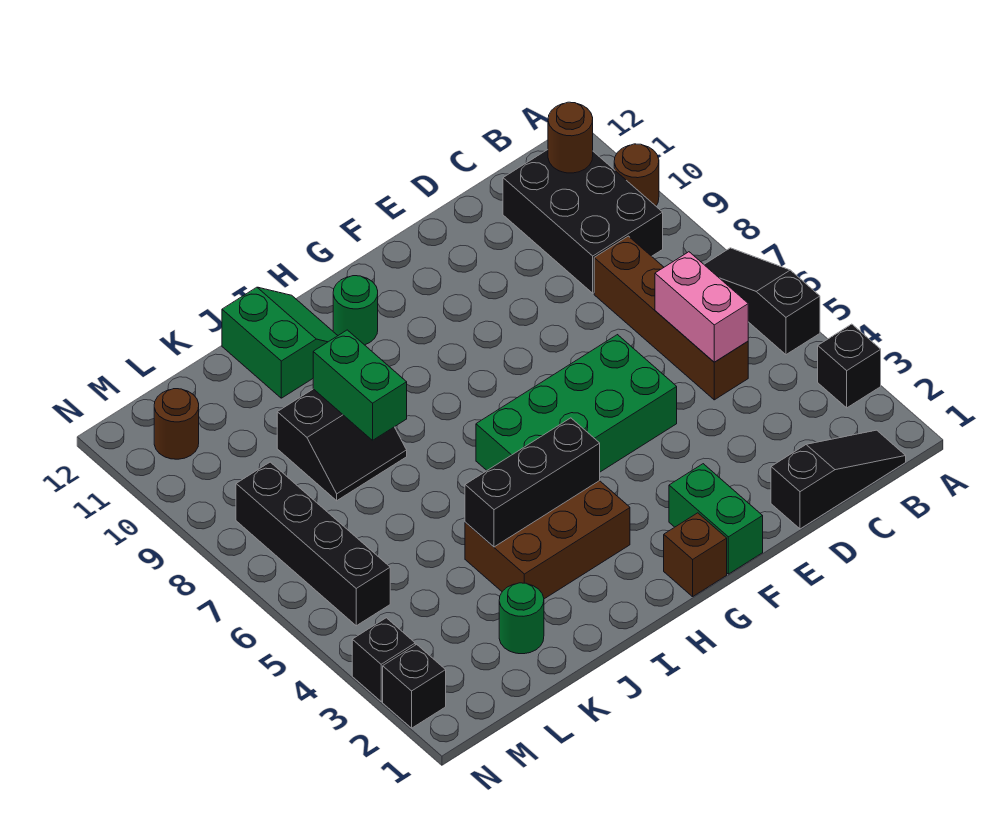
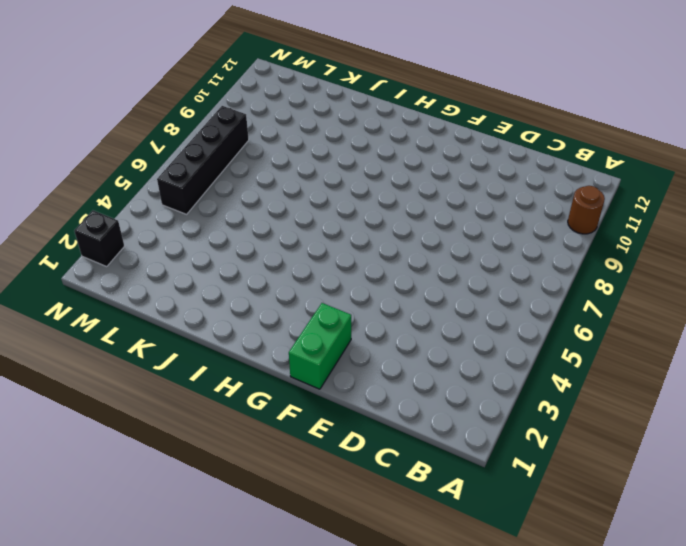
none -> black brick A3 level 1
none -> black slope A5:A7 level 1 top 5
none -> black slope B1:D1 level 1 top D

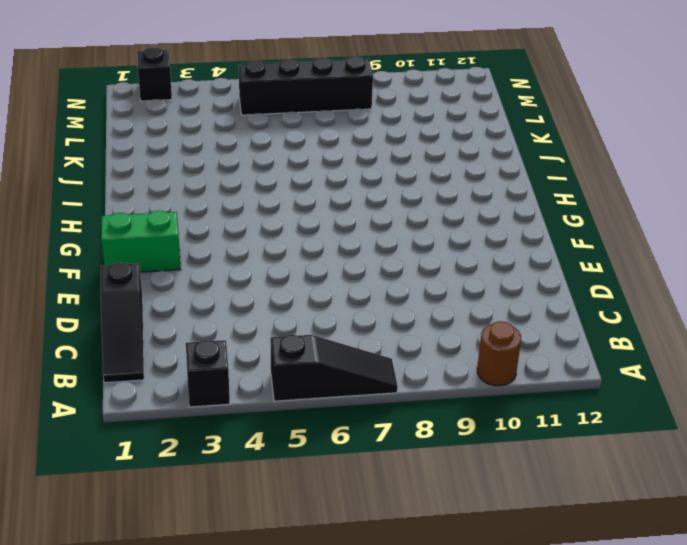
none -> black brick B9:C11 level 1
none -> brown brick C5:C8 level 1
none -> green brick E5:H6 level 1

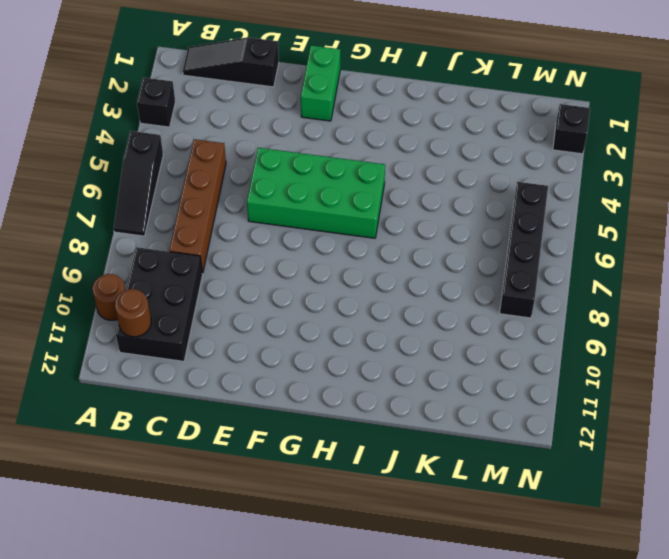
none -> brown brick G1 level 1
none -> brown brick H3:J4 level 1
none -> green round brick H11 level 1

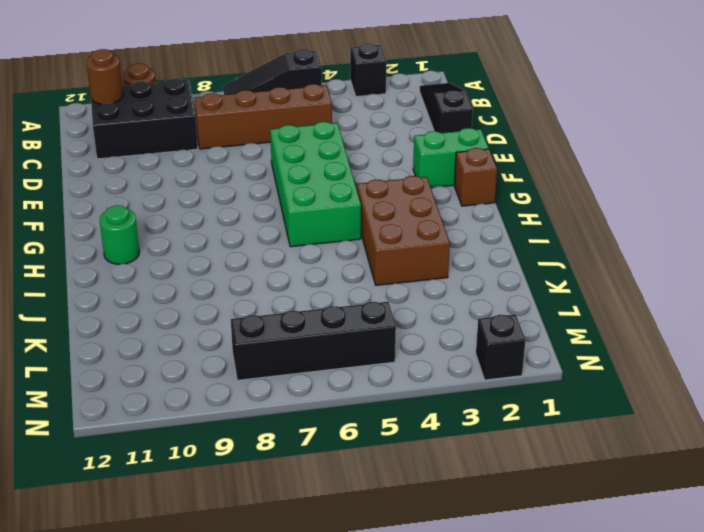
none -> green slope I11:J12 level 1 top J
none -> black slope J8:K9 level 1 top 9
none -> green round brick K2 level 1

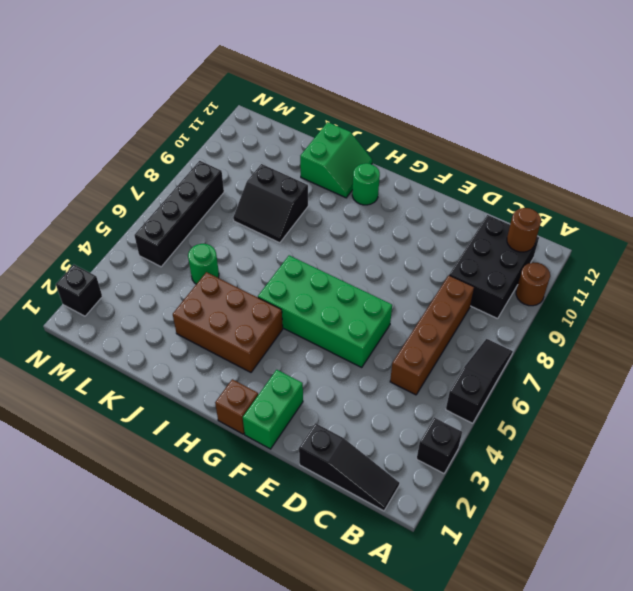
green round brick K5 level 1 -> green round brick K2 level 1
none -> brown round brick M11 level 1
none -> black brick N3 level 1
none -> pink brick C5:C6 level 2

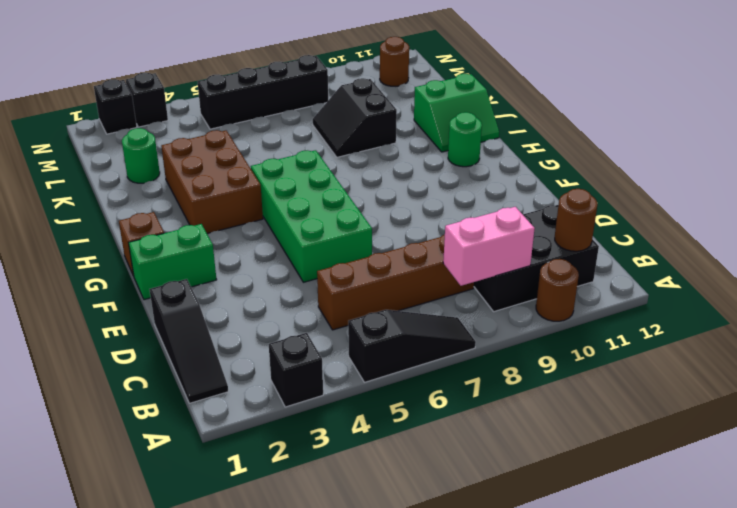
pink brick B8:B9 level 2 -> pink brick C5:C6 level 2
none -> black brick H4:J4 level 2
none -> green brick J8:J9 level 2

